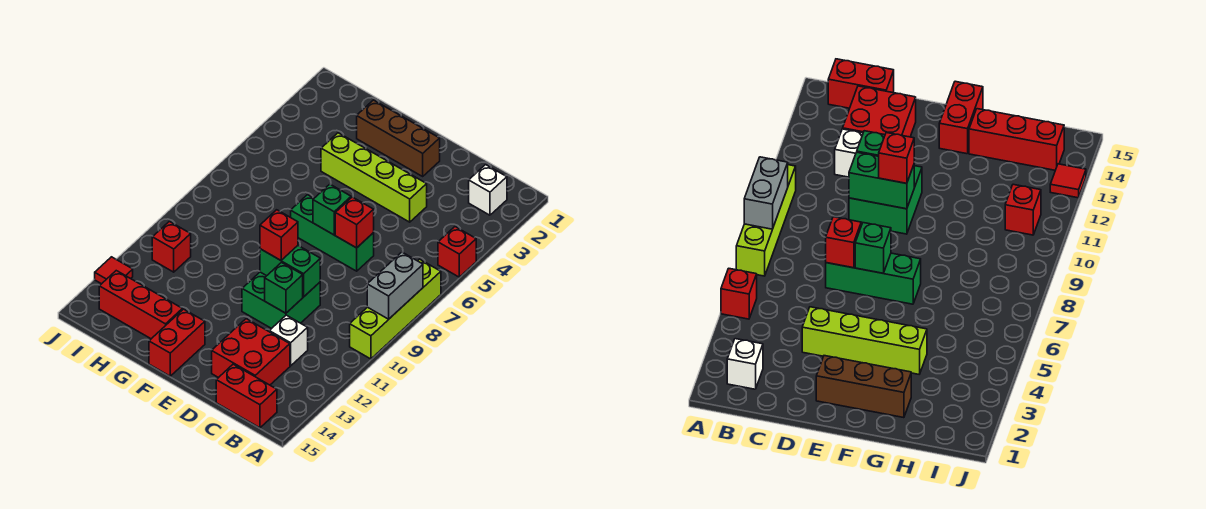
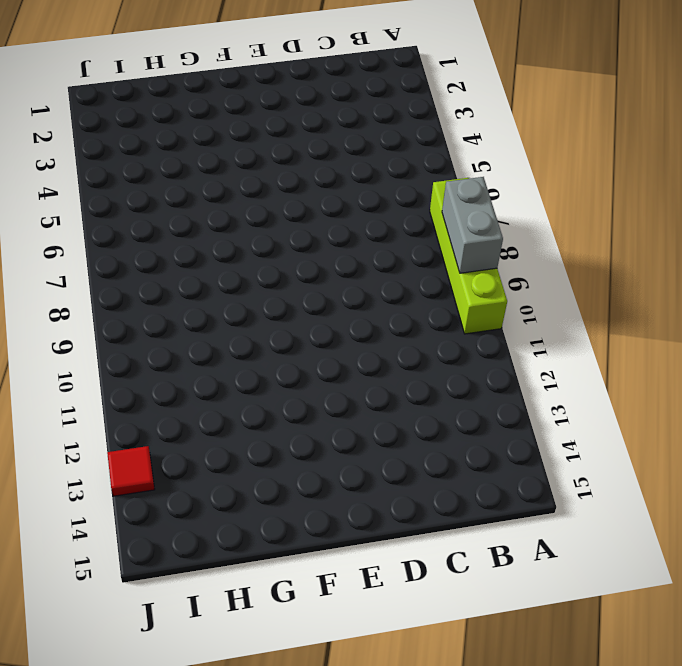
none -> red brick A5 level 1
none -> white brick B2 level 1
none -> red brick B15:C15 level 1

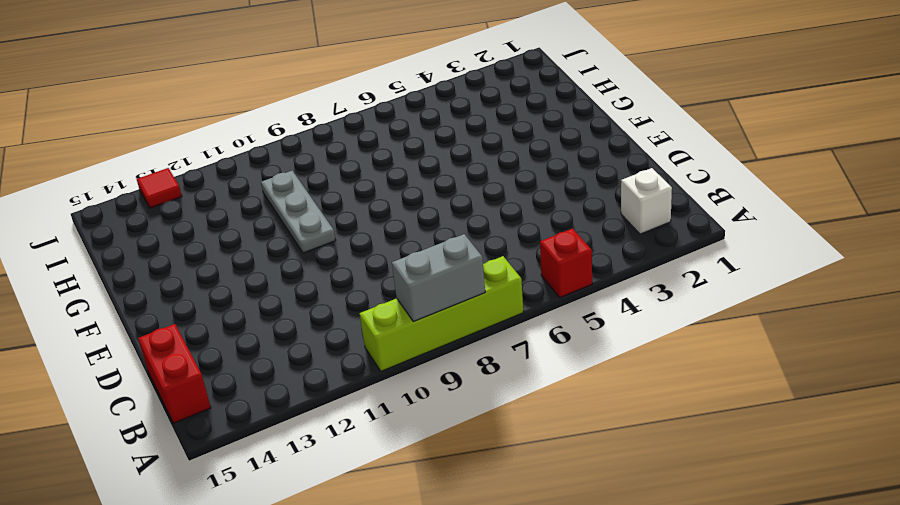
grey plate F10:H10 level 1 -> none
none -> white brick C12 level 1
none -> red brick C13:D14 level 1
none -> lime brick D4:G4 level 1

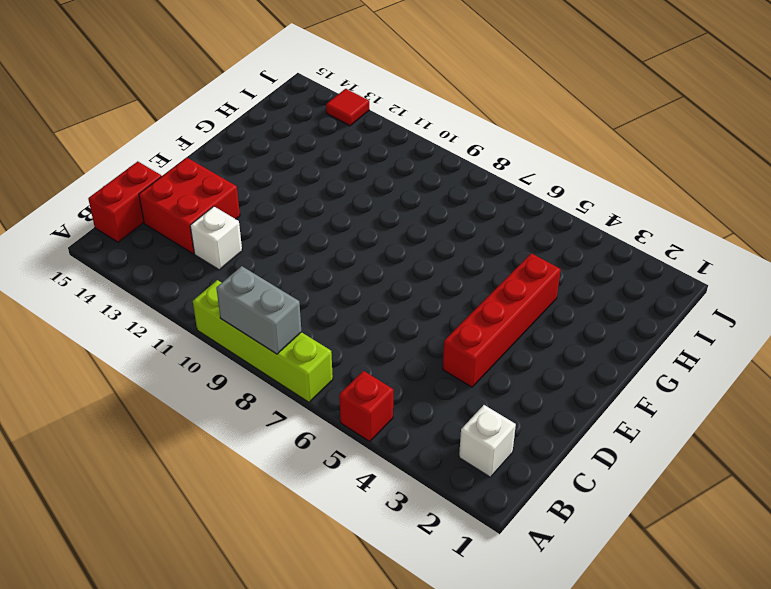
red brick D4:G4 level 1 -> lime brick D4:G4 level 1
none -> green brick D7:F7 level 1
none -> green brick D10:E11 level 1
none -> brown brick E2:G2 level 1

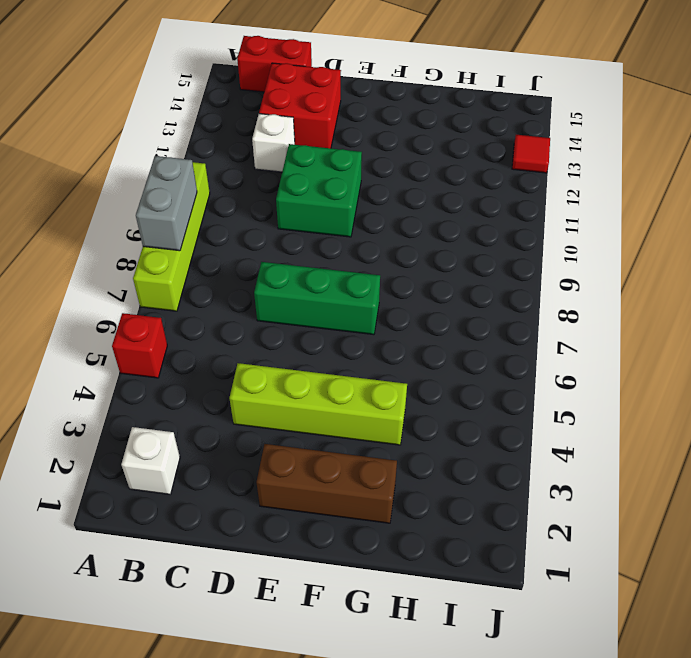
none -> red brick F14:F15 level 1
none -> red brick G14:I14 level 1
none -> red brick I11 level 1

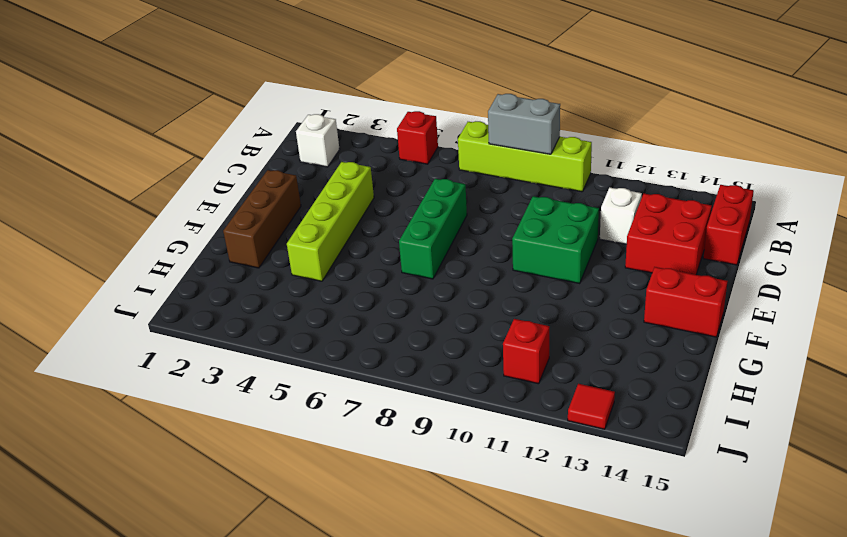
none -> red brick G14:I14 level 1
none -> red brick D7 level 2
none -> green brick D10:E10 level 2

